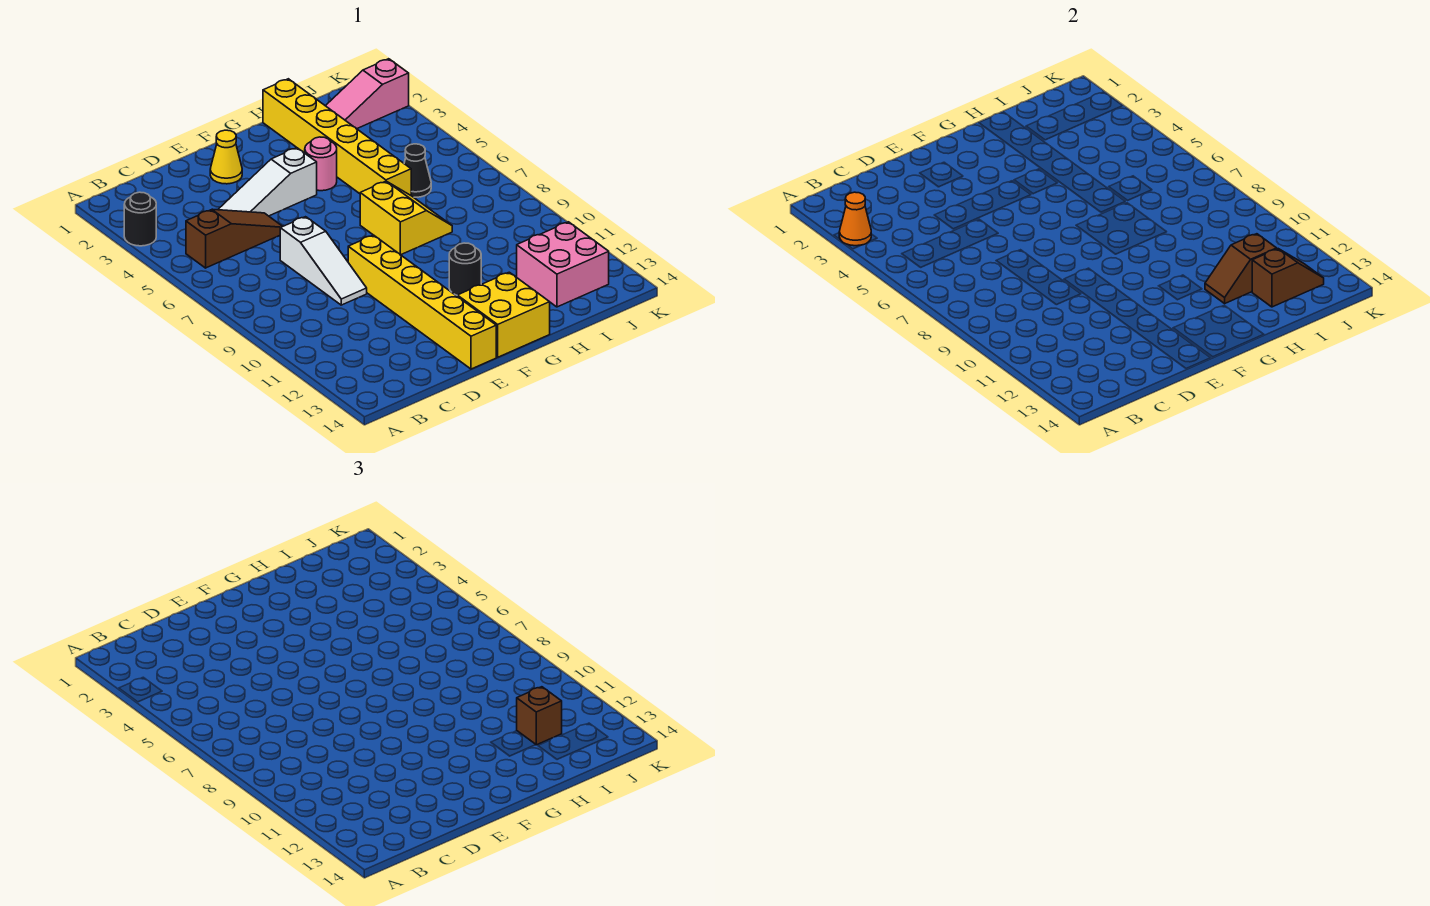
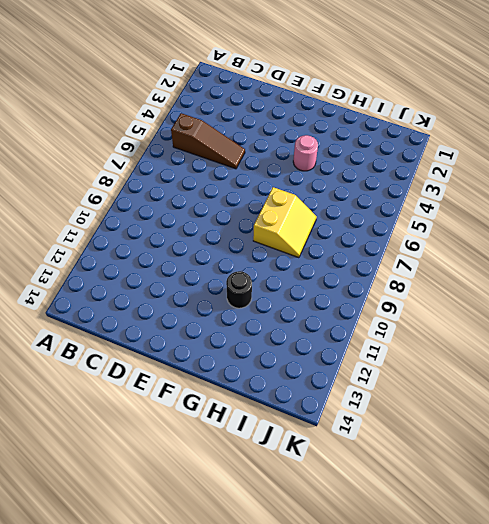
none -> black round brick A3 level 1
none -> white slope D4:F4 level 1 top F
none -> white slope D7:D9 level 1 top 7

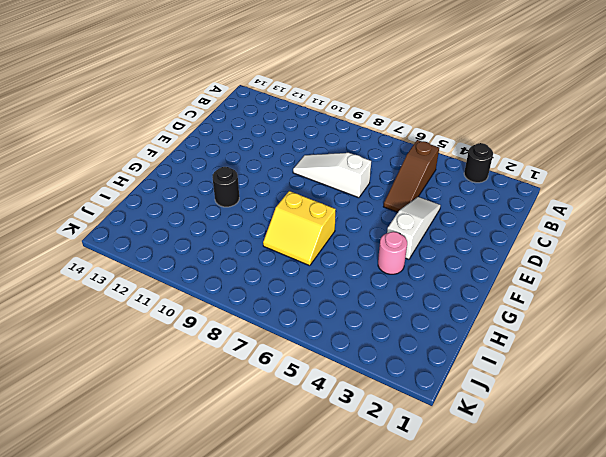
none -> yellow cone E2 level 1
none -> yellow brick E9:E14 level 1
none -> yellow brick F13:G14 level 1

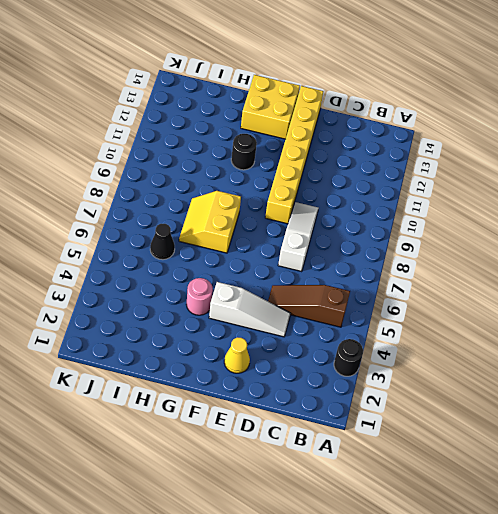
none -> yellow brick H1:H6 level 1
none -> pink slope I2:K2 level 1 top K
none -> pink brick I12:J13 level 1

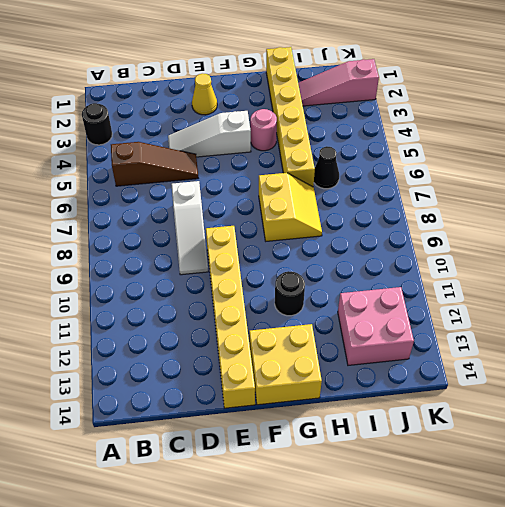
none -> orange cone A3 level 2
none -> brown slope H12:I12 level 2 top I
none -> brown slope I13:J13 level 2 top I

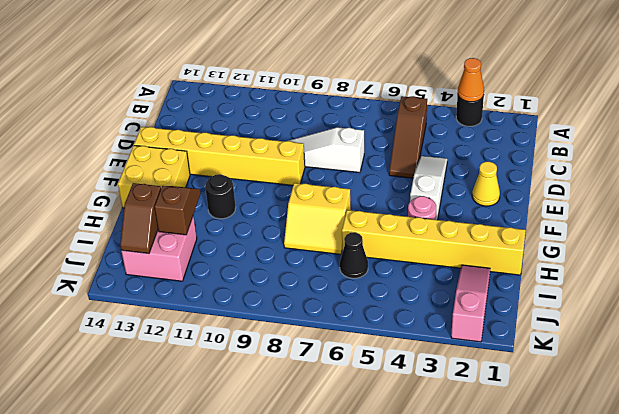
none -> brown brick I12 level 3

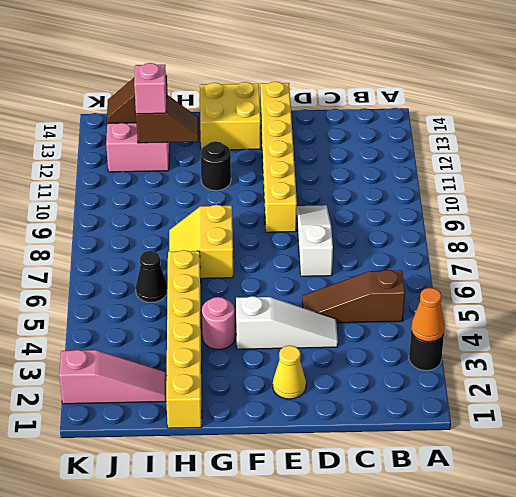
pink brick I12 level 3 -> brown brick I12 level 3

